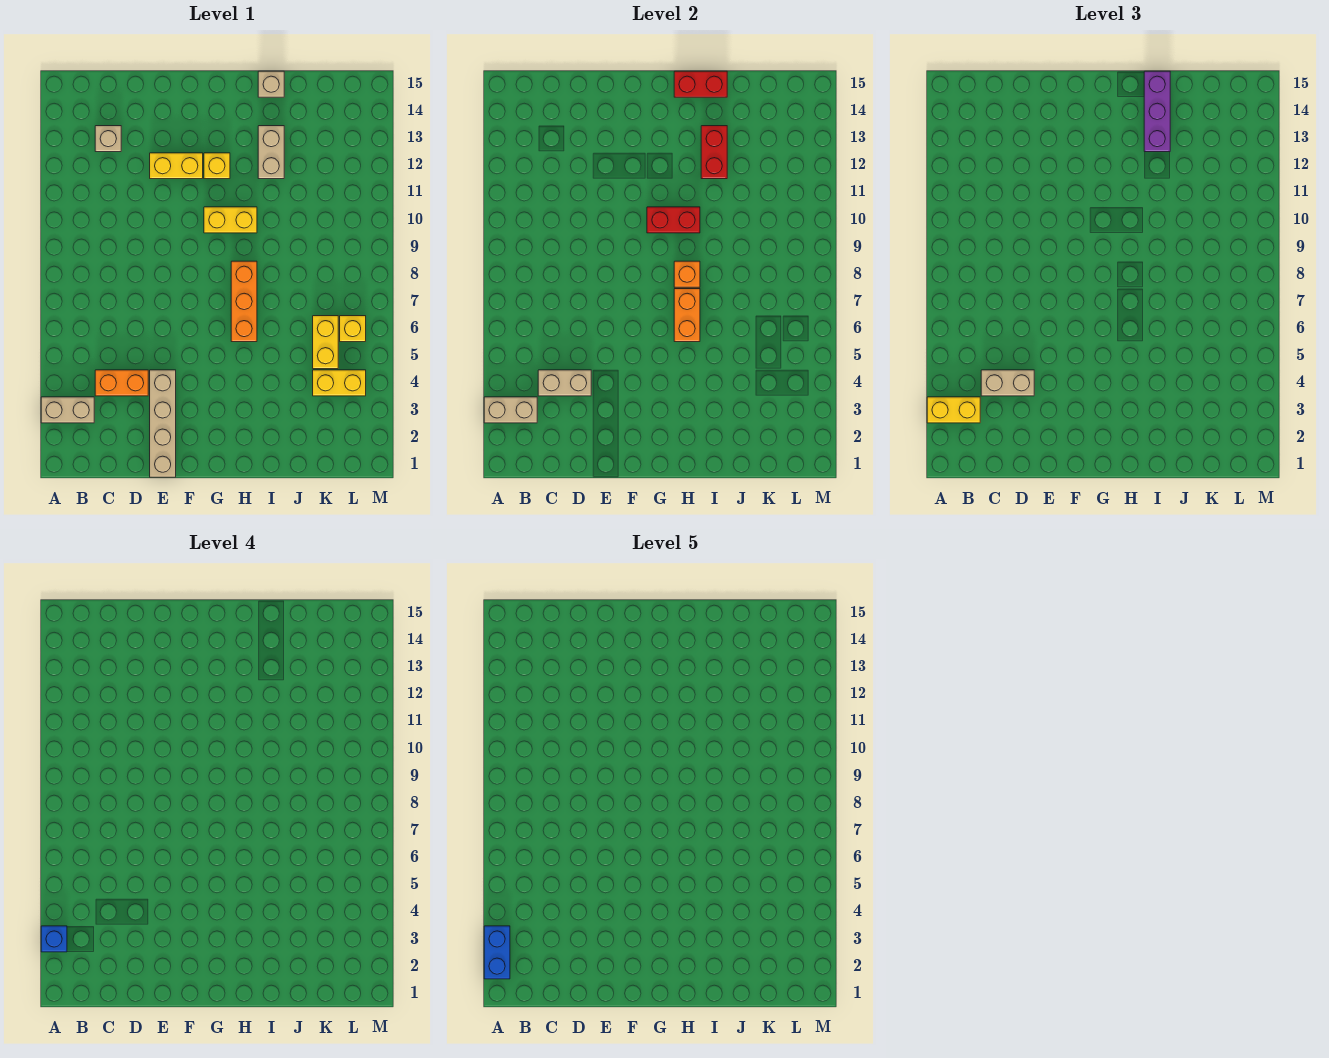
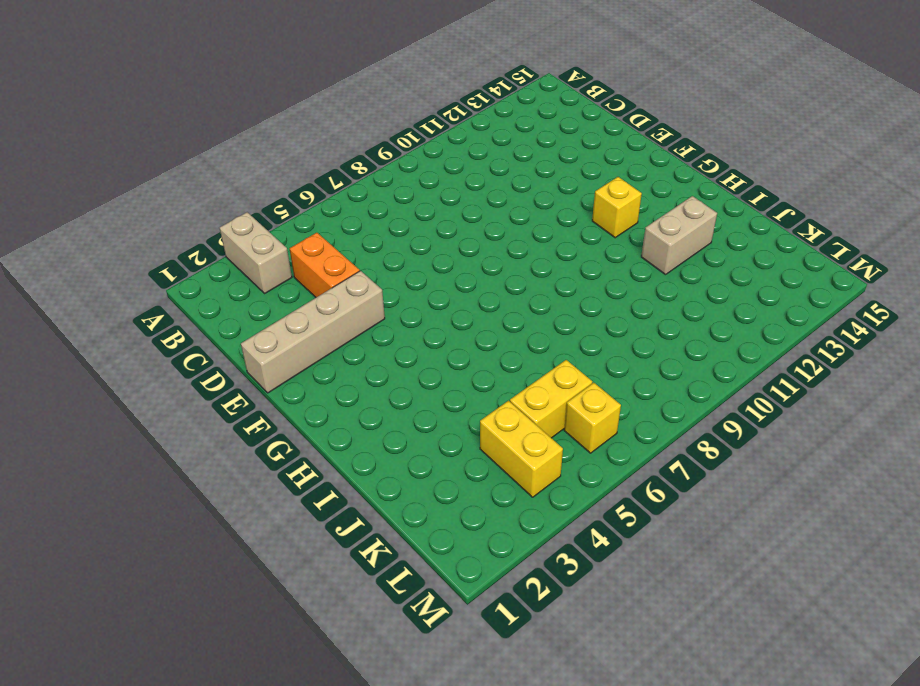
none -> tan brick C13 level 1
none -> yellow brick E12:F12 level 1
none -> yellow brick G10:H10 level 1

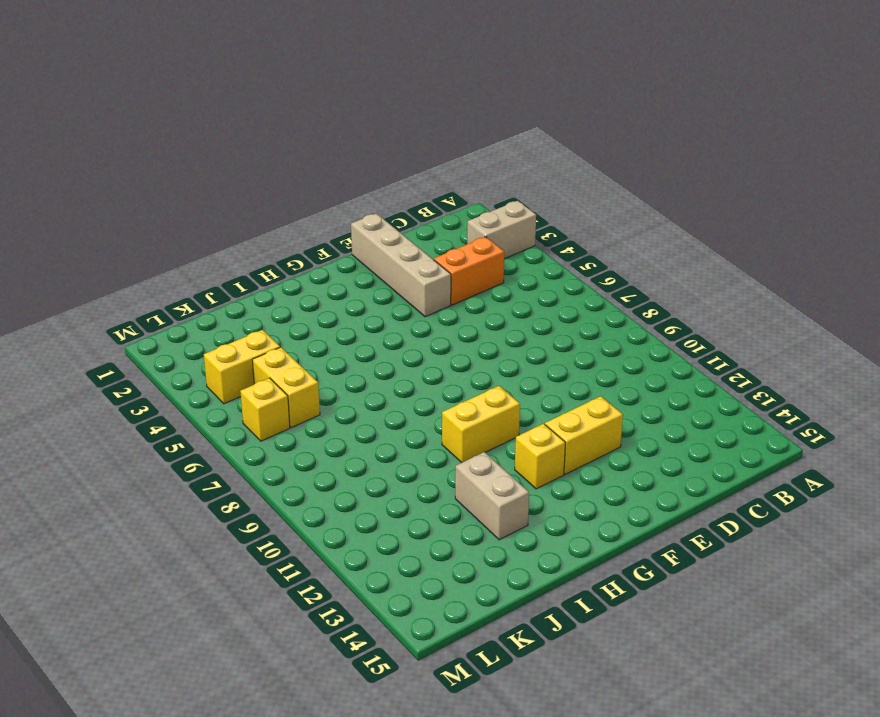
none -> tan brick C13 level 1
none -> orange brick H6:H8 level 1
none -> tan brick I15 level 1

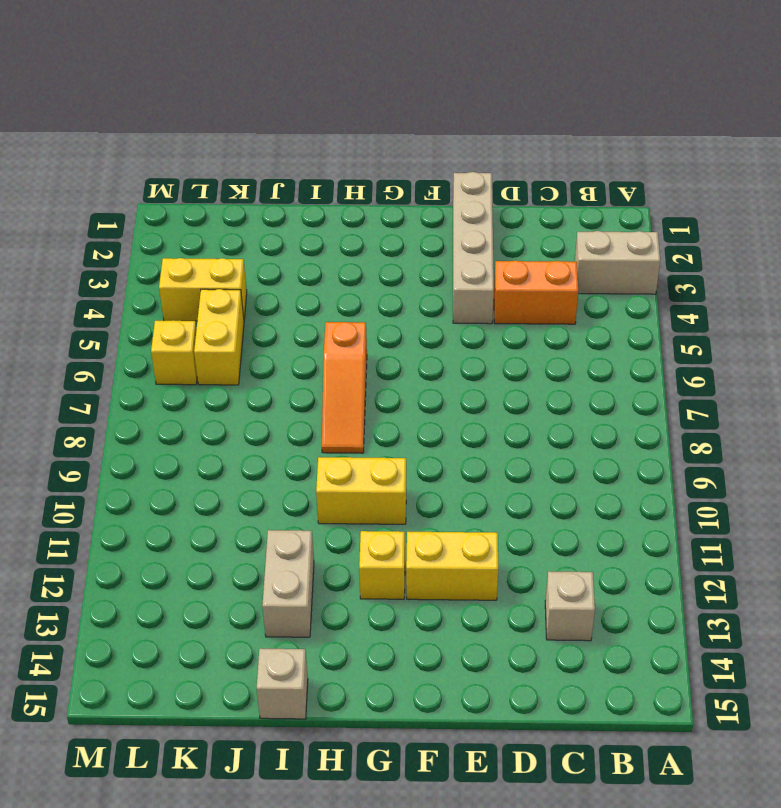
orange slope H6:H8 level 1 top 6 -> orange brick H6:H8 level 1
none -> tan brick A3:B3 level 2
none -> tan brick C4:D4 level 2
none -> red brick G10:H10 level 2

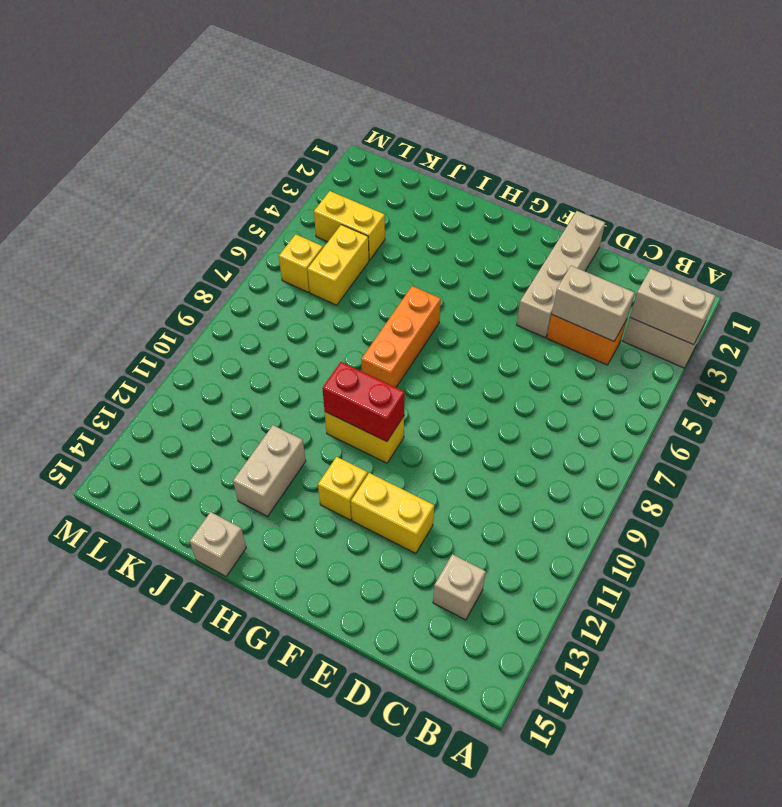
none -> orange brick H6:H7 level 2
none -> orange brick H8 level 2
none -> red brick H15:I15 level 2

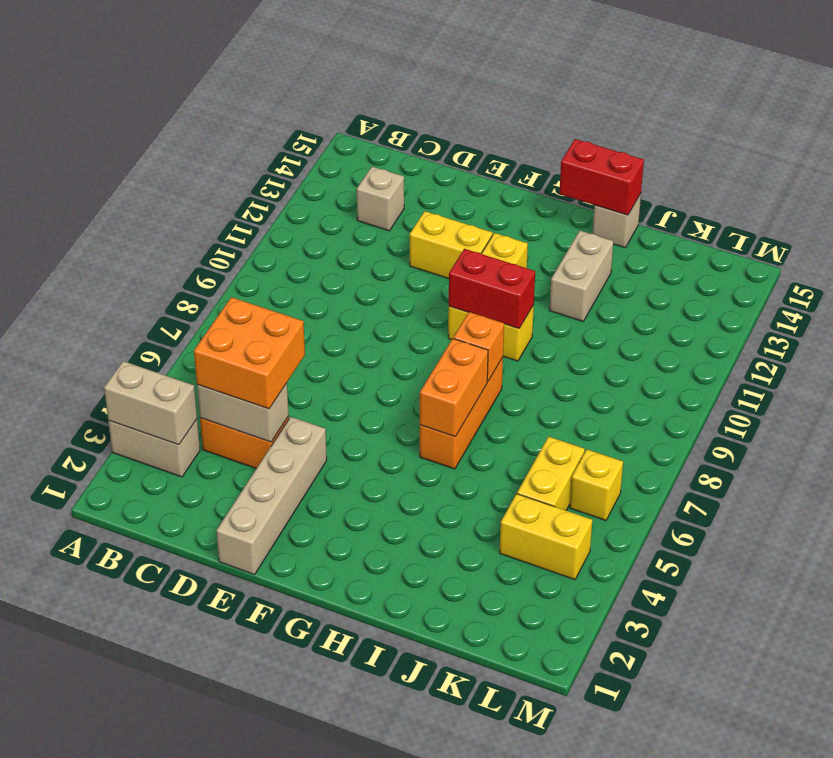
orange brick C4:D5 level 3 -> tan brick C4:D4 level 3
none -> red brick I12:I13 level 2
none -> yellow brick A3:B3 level 3
none -> purple brick I13:I15 level 3

